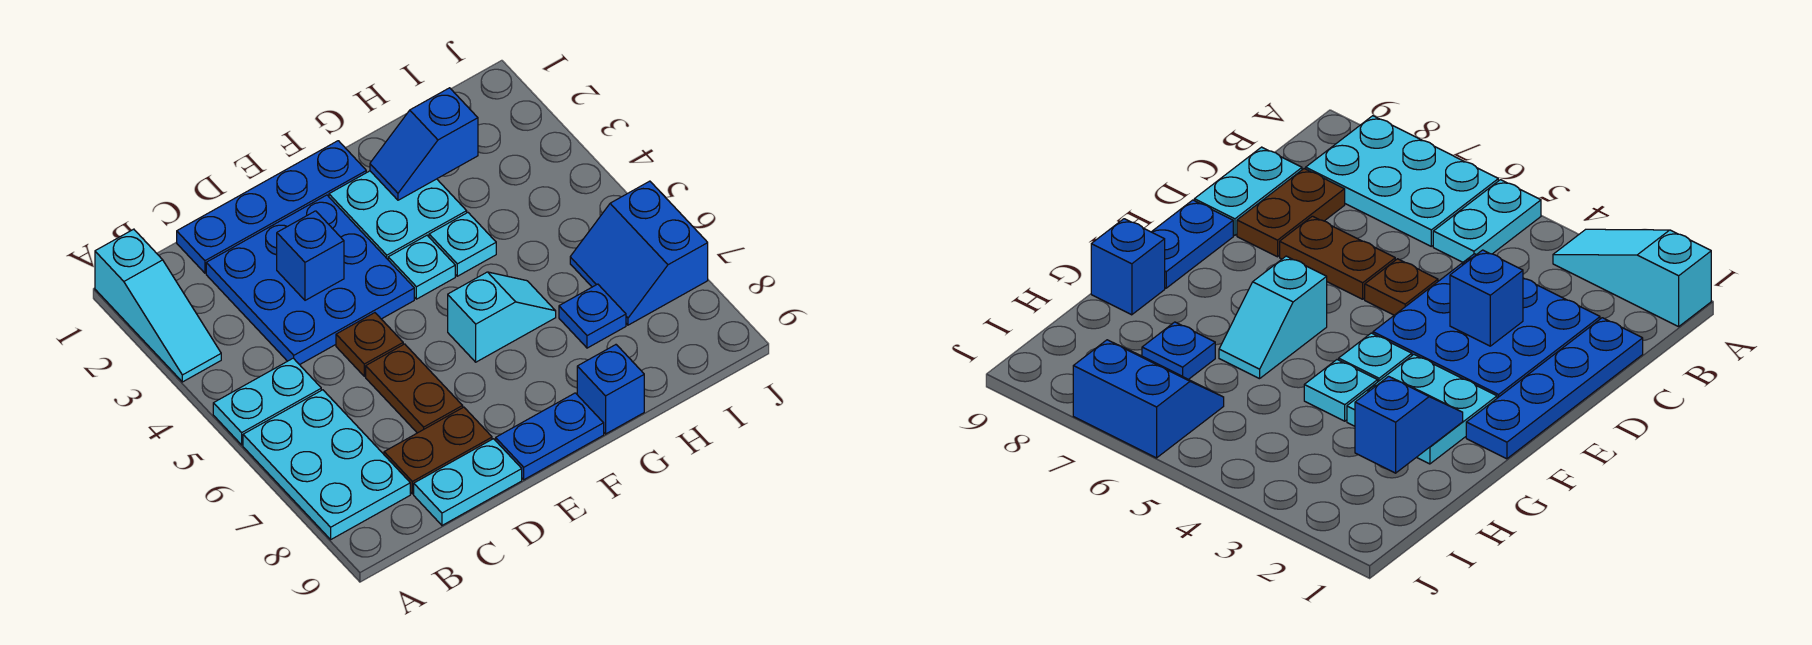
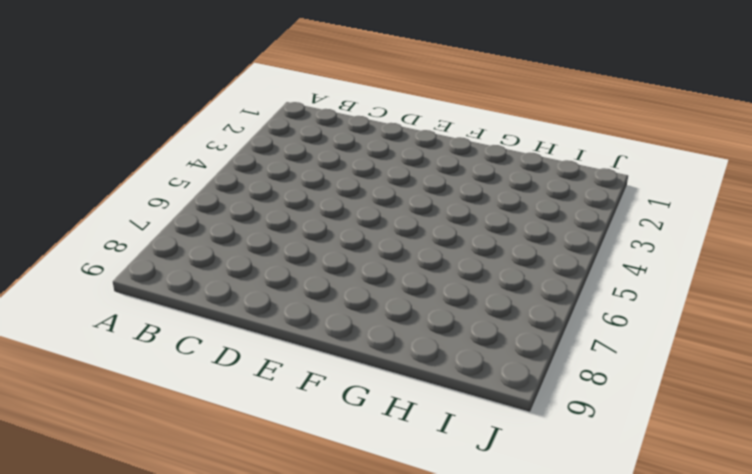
none -> cyan slope A1:A3 level 1 top 1
none -> cyan plate A5:B5 level 1
none -> cyan plate A6:B8 level 1

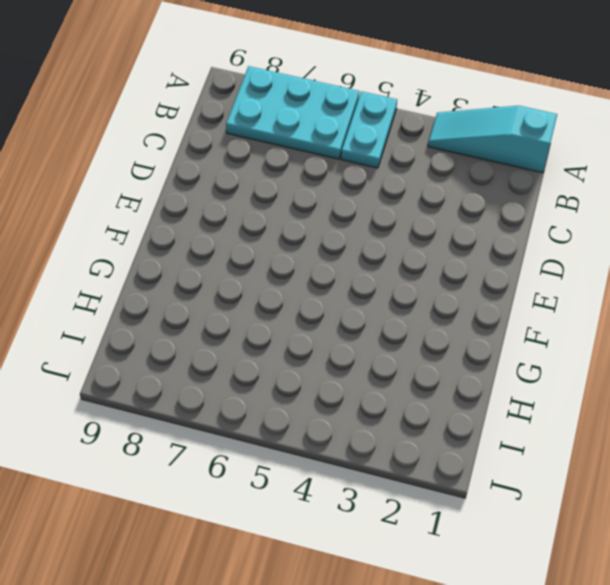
none -> blue plate C1:F1 level 1
none -> blue plate C2:E4 level 1
none -> brown plate C8:D8 level 1

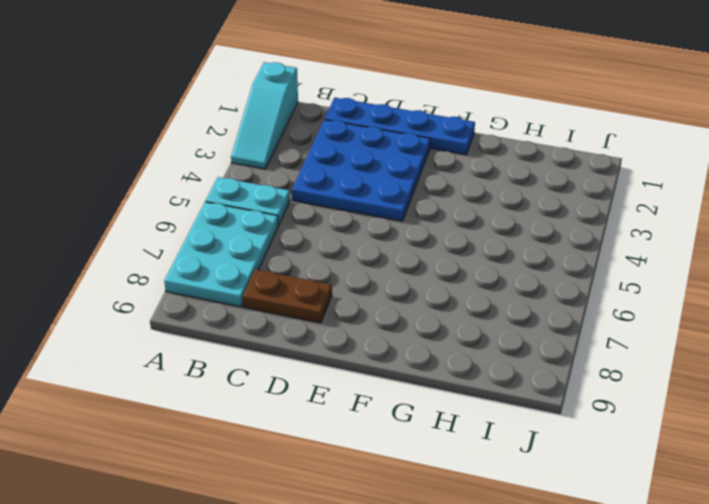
none -> cyan plate C9:D9 level 1
none -> brown plate D5 level 1
none -> brown plate D6:D7 level 1

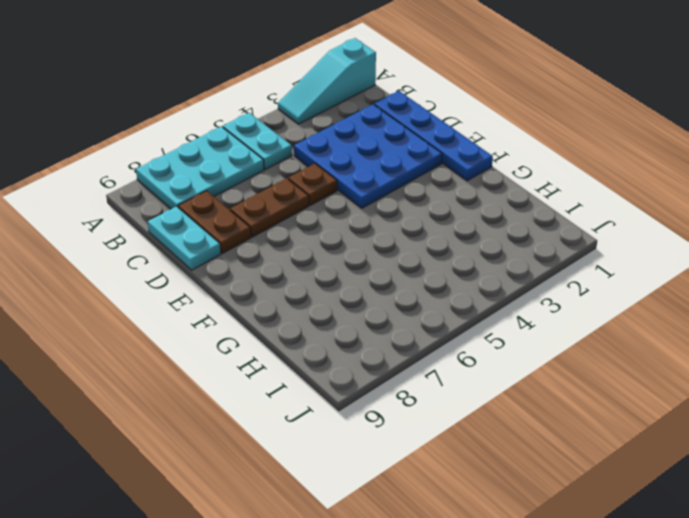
none -> blue plate E9:F9 level 1
none -> cyan plate F2:G3 level 1
none -> cyan plate F4 level 1

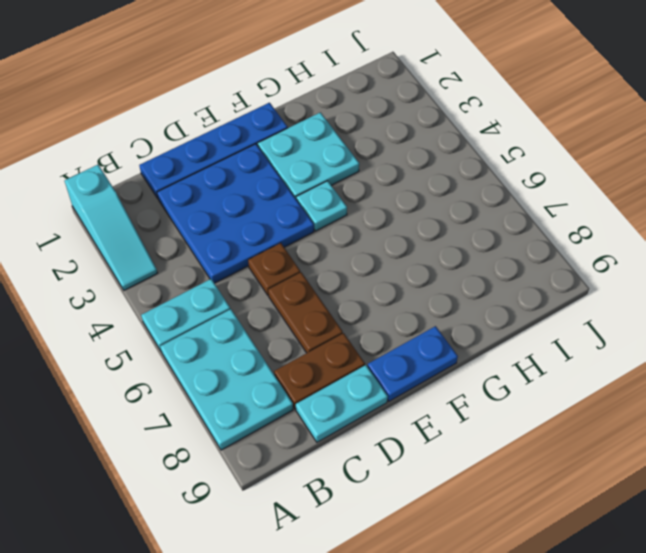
none -> cyan slope F6:G6 level 1 top F
none -> cyan plate G4 level 1
none -> blue brick G9 level 1

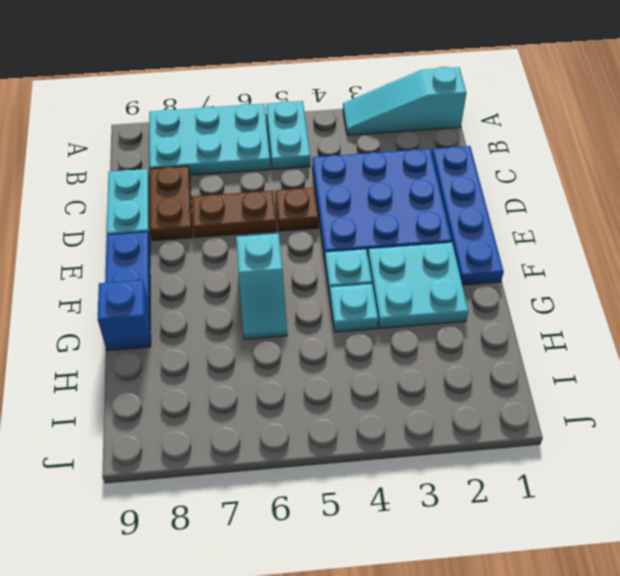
none -> blue plate H7 level 1
none -> blue slope I6:J7 level 1 top J
none -> blue brick D3 level 2

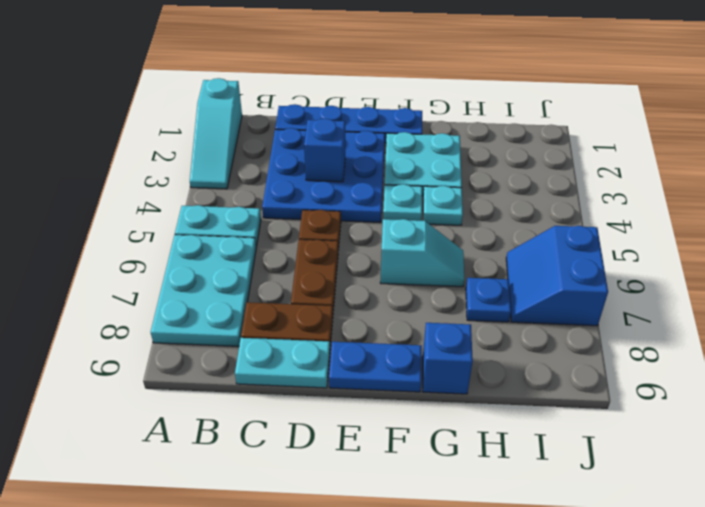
none -> blue slope G2:H2 level 2 top H

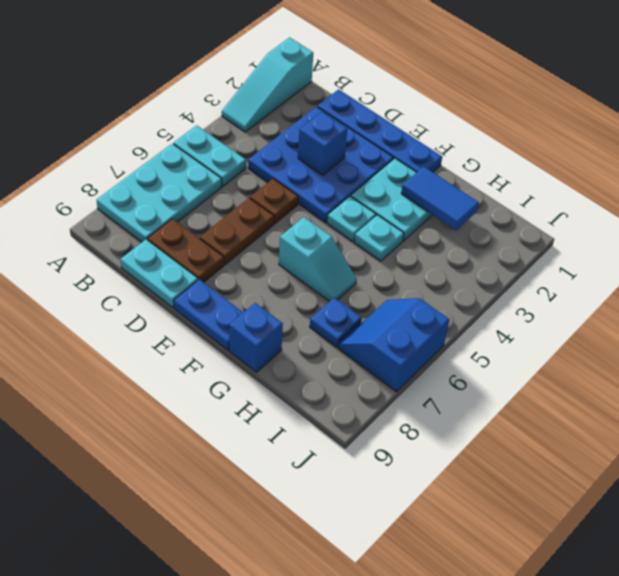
blue tile G2:H2 level 2 -> blue slope G2:H2 level 2 top H

